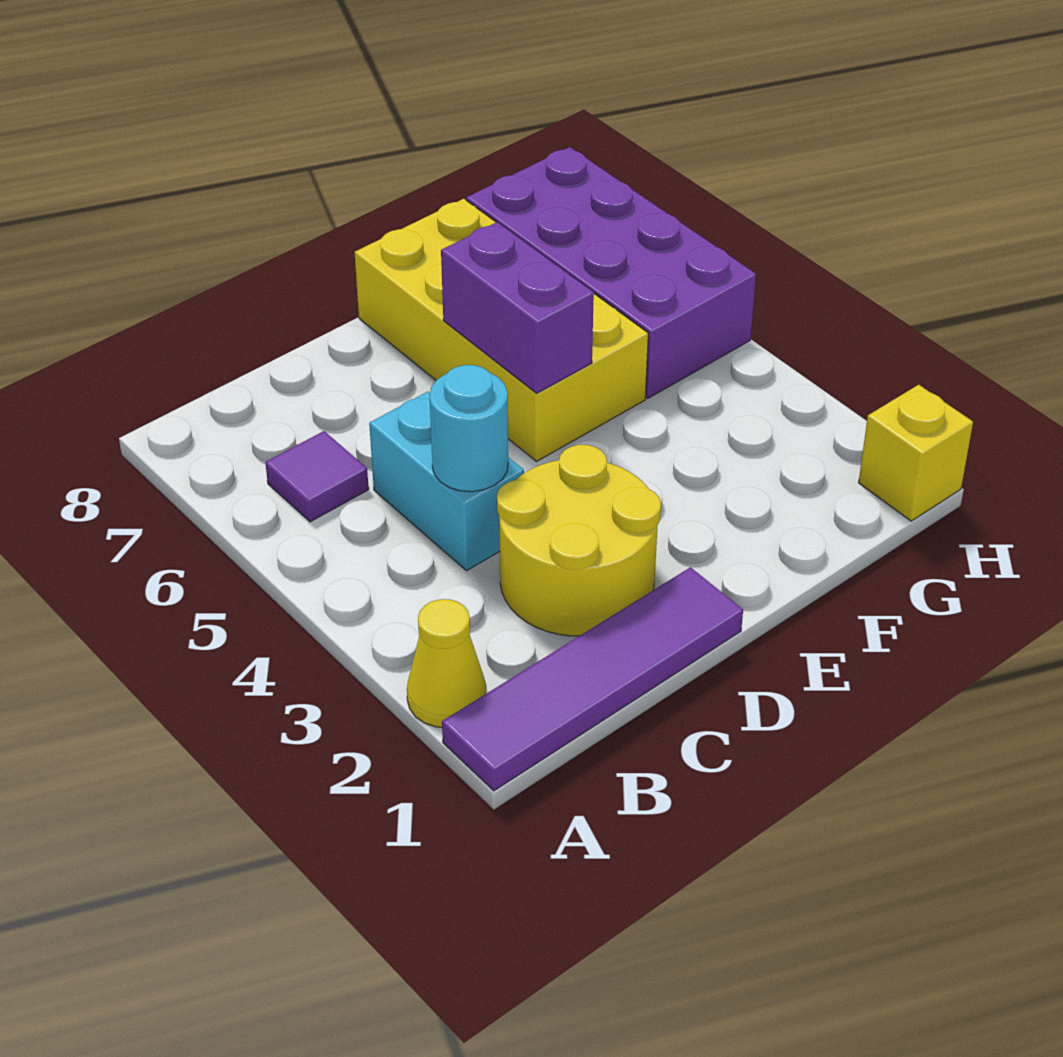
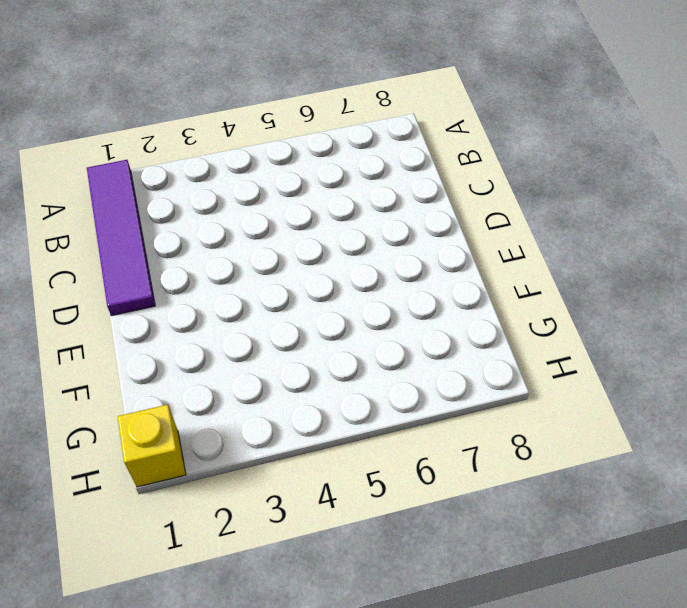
none -> yellow cone A2 level 1
none -> purple tile B6 level 1

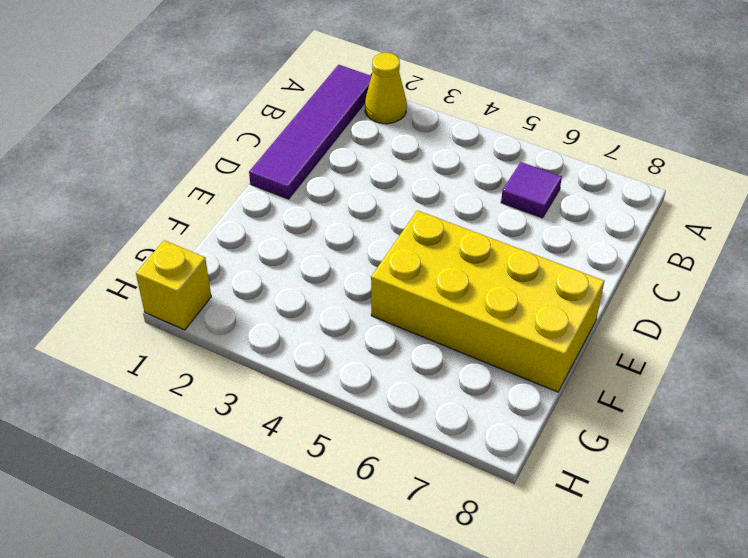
none -> yellow round brick C2:D3 level 1
none -> cyan brick C4:C5 level 1

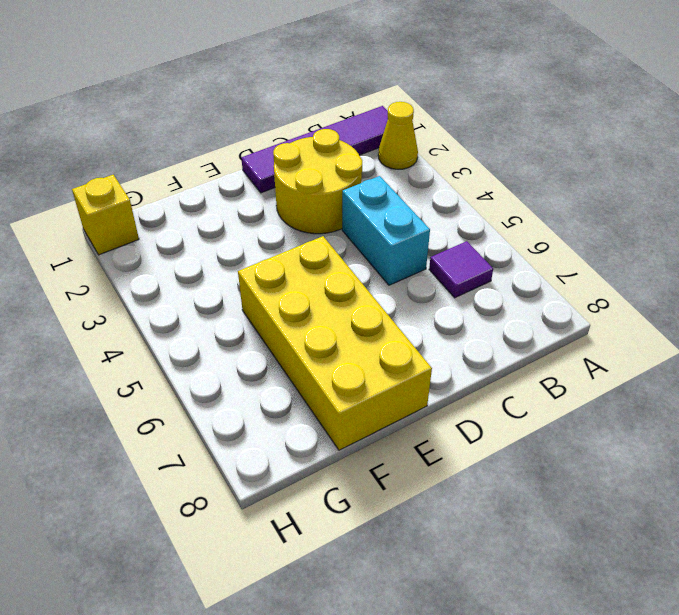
none -> purple brick G5:H8 level 1
none -> cyan round brick C4 level 2

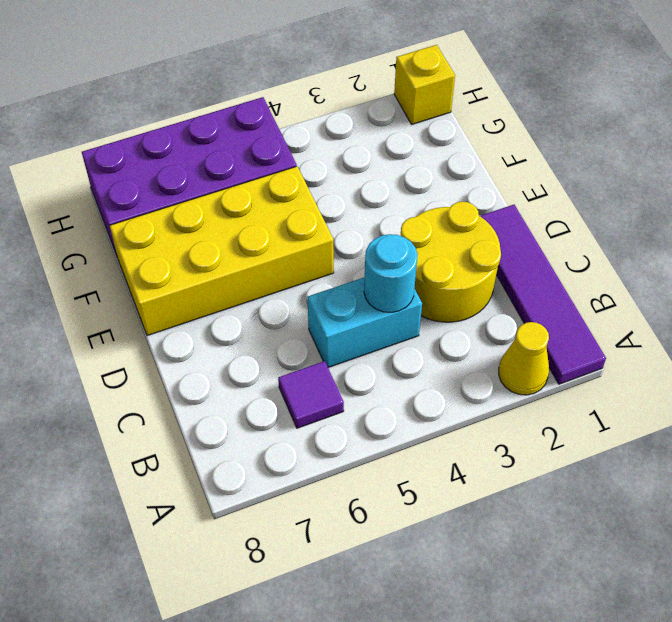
none -> purple brick E5:E6 level 2

